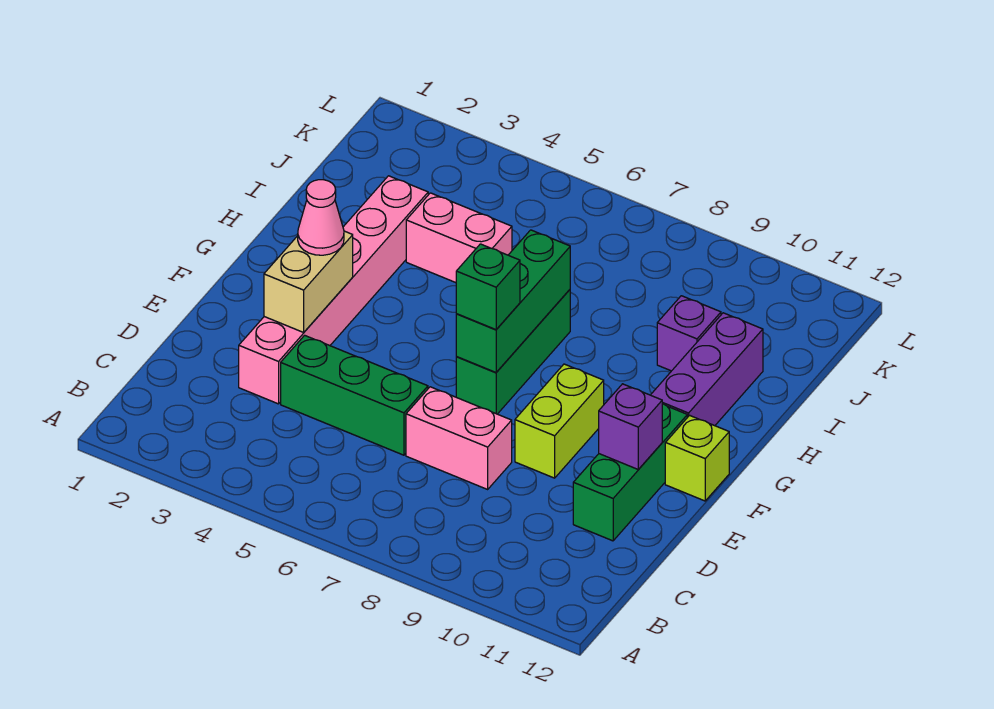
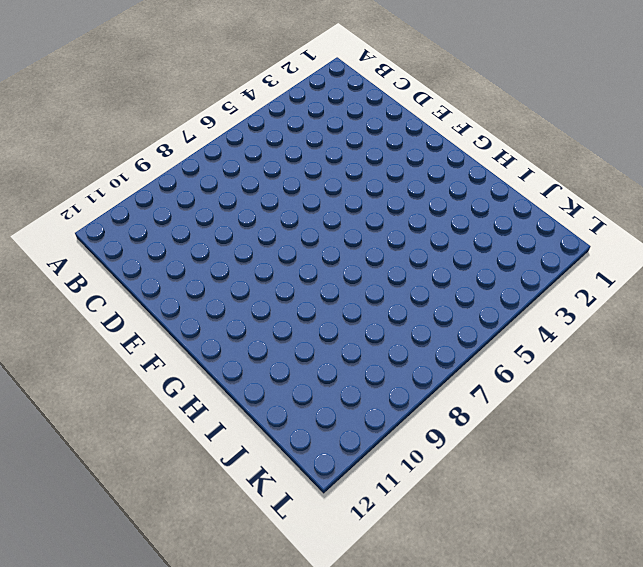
none -> pink brick D3:I3 level 1
none -> green brick D4:D6 level 1
none -> pink brick D7:D8 level 1

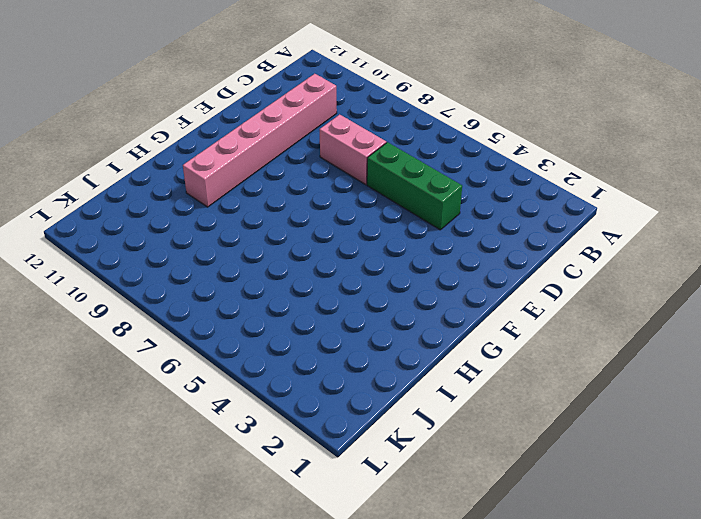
pink brick C10:H10 level 1 -> pink brick D3:I3 level 1
none -> green brick D11:F11 level 1
none -> lime brick E9:F9 level 1
none -> green brick F7:H7 level 1

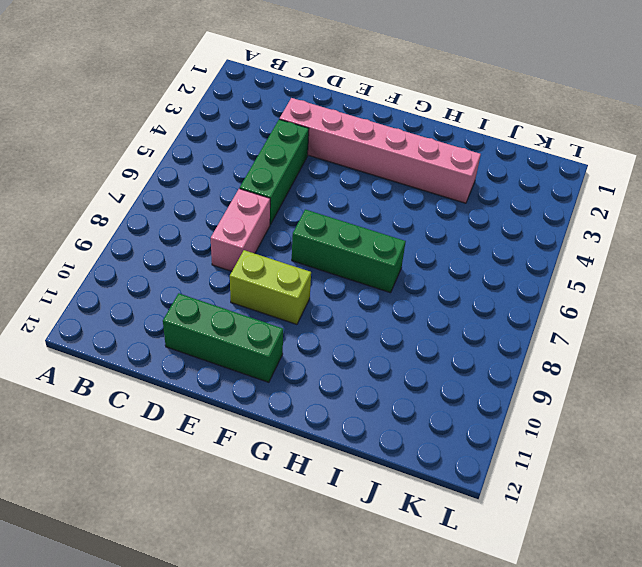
none -> lime brick F12 level 1
none -> purple brick G11:I11 level 1
none -> pink brick I4:I5 level 1

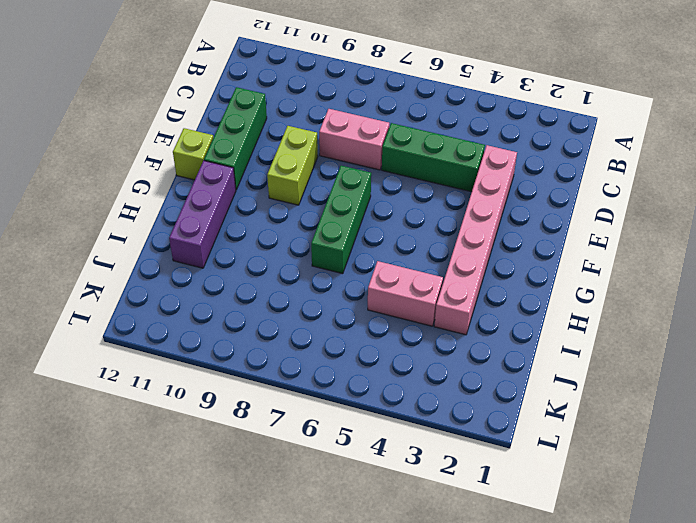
none -> purple brick I10 level 1
none -> tan brick E3:F3 level 2
none -> purple brick E11 level 2

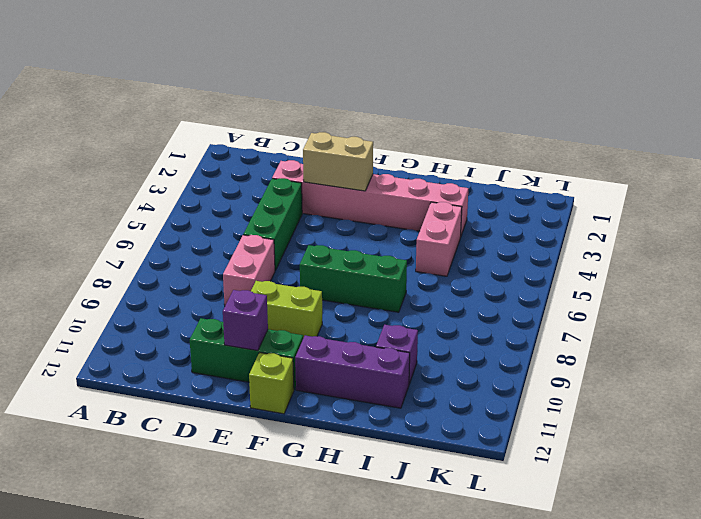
none -> green brick F7:H7 level 2
none -> pink cone F3 level 3
none -> green brick F7 level 3

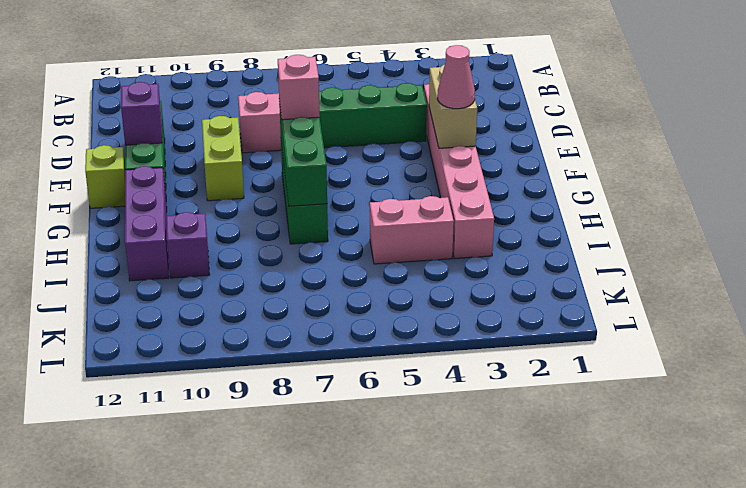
pink brick F7 level 3 -> green brick F7 level 3

